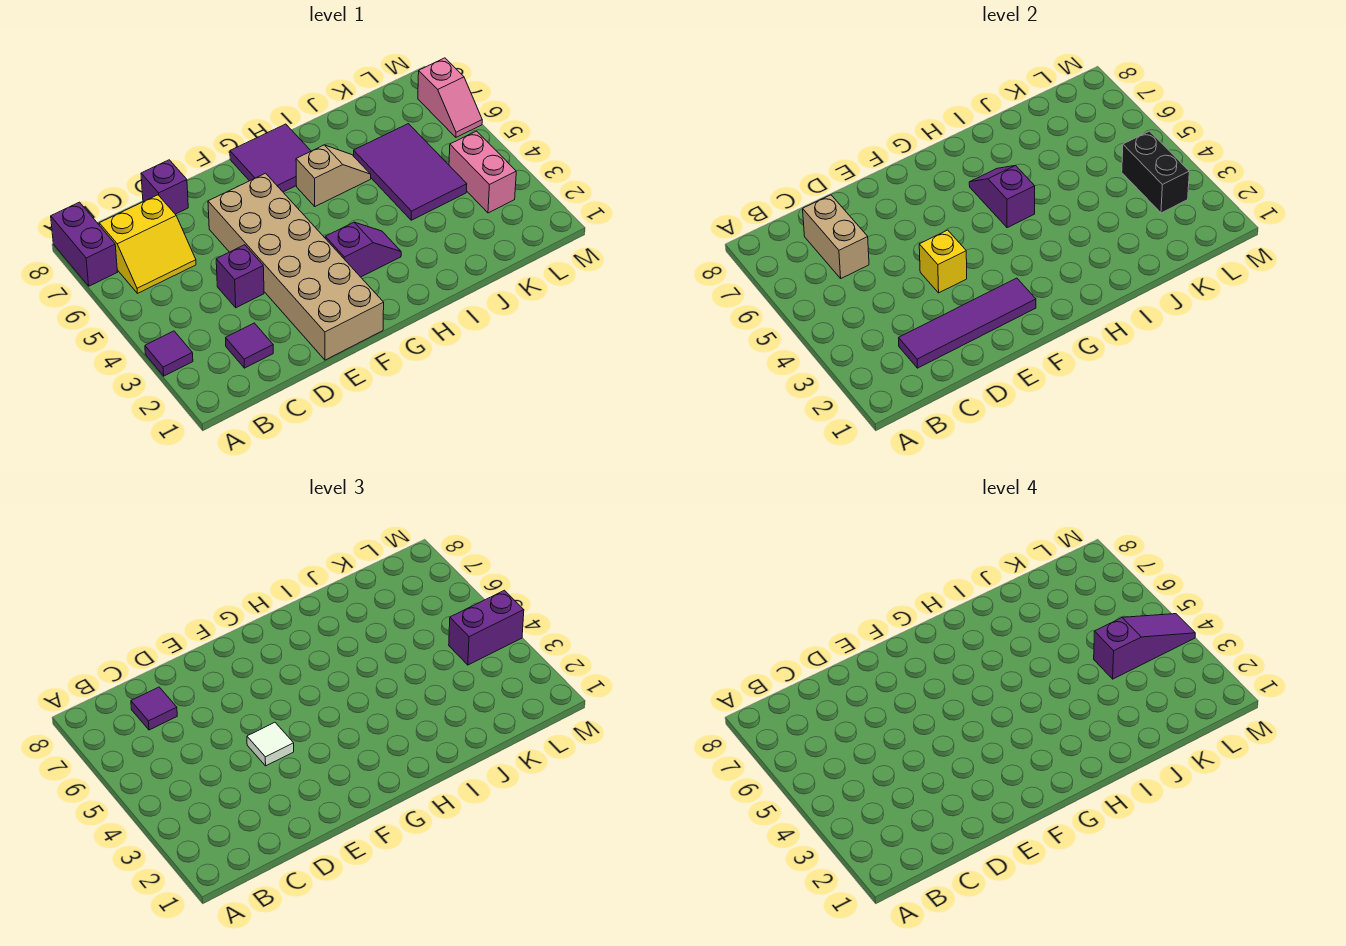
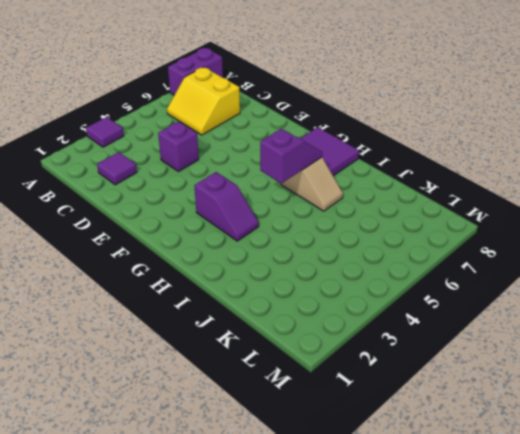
none -> purple brick D8 level 1
none -> tan brick E1:F6 level 1
none -> purple tile J4:K6 level 1

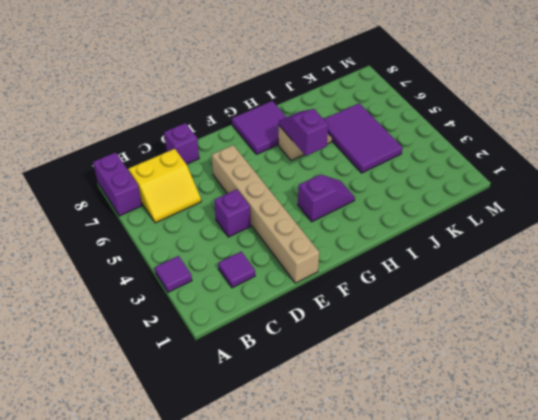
tan brick E1:E6 level 1 -> tan brick E1:F6 level 1
none -> pink brick L3:L4 level 1
none -> pink slope M6:M7 level 1 top 7
none -> purple tile C2:F2 level 2

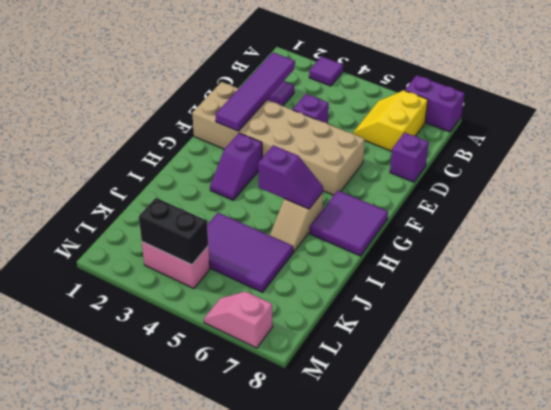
none -> tan brick C6:C7 level 2
none -> yellow brick E4 level 2
none -> purple tile C7 level 3

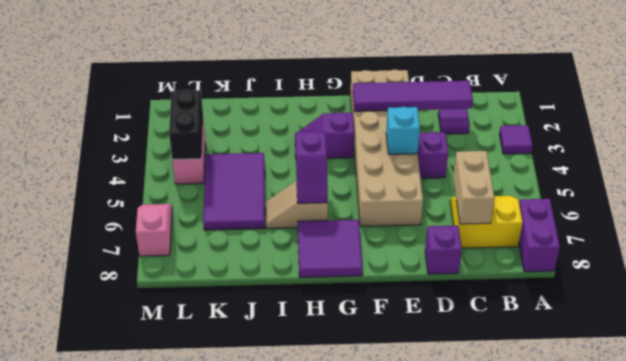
cyan brick E4 level 2 -> yellow brick E4 level 2
none -> purple tile C7 level 3
none -> white tile E4 level 3
none -> purple brick L4:M4 level 3

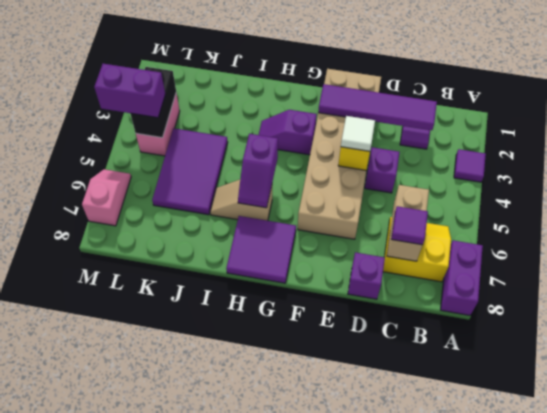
none -> purple slope K4:M4 level 4 top K

